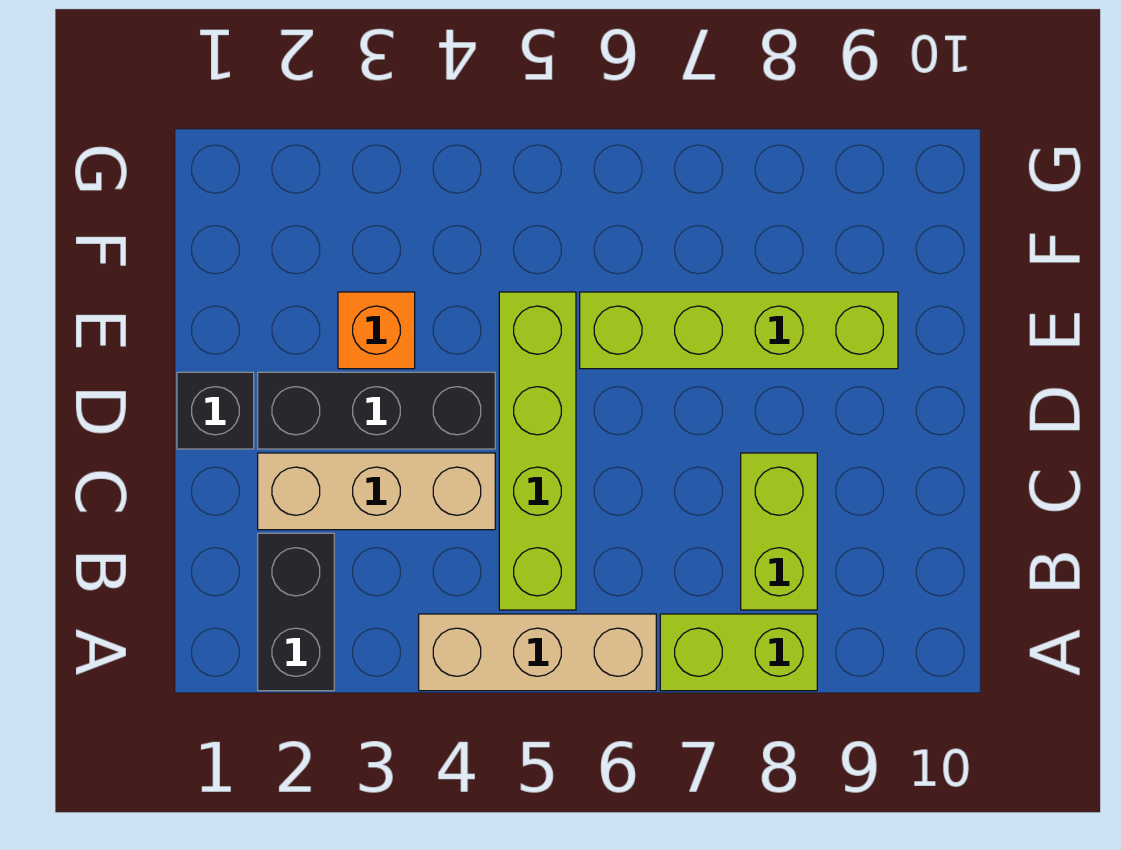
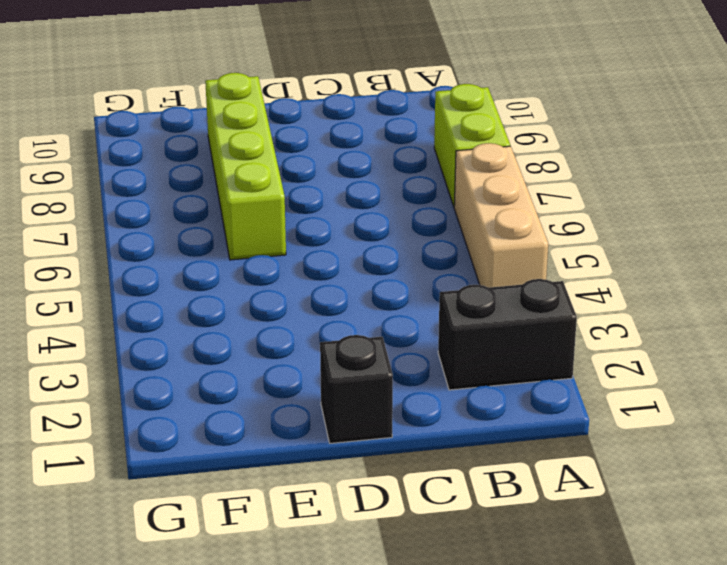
none -> lime brick B5:E5 level 1
none -> lime brick B8:C8 level 1

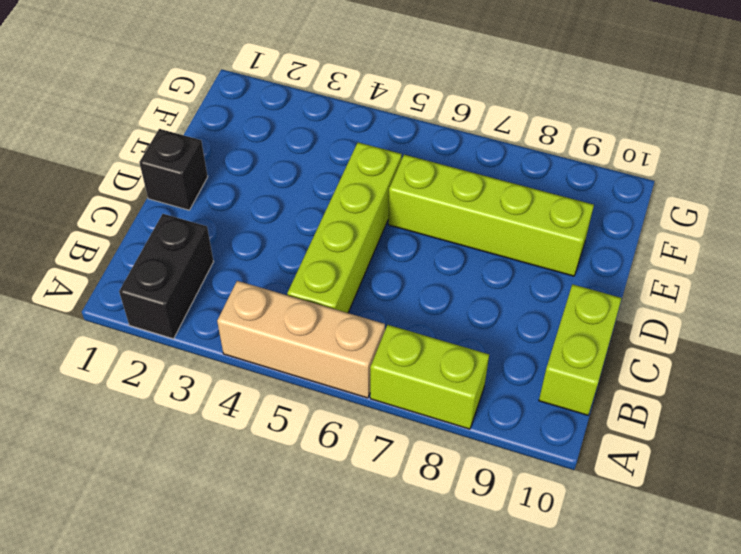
lime brick B10:C10 level 1 -> lime brick B8:C8 level 1
none -> tan brick C2:C4 level 1
none -> black brick D2:D4 level 1

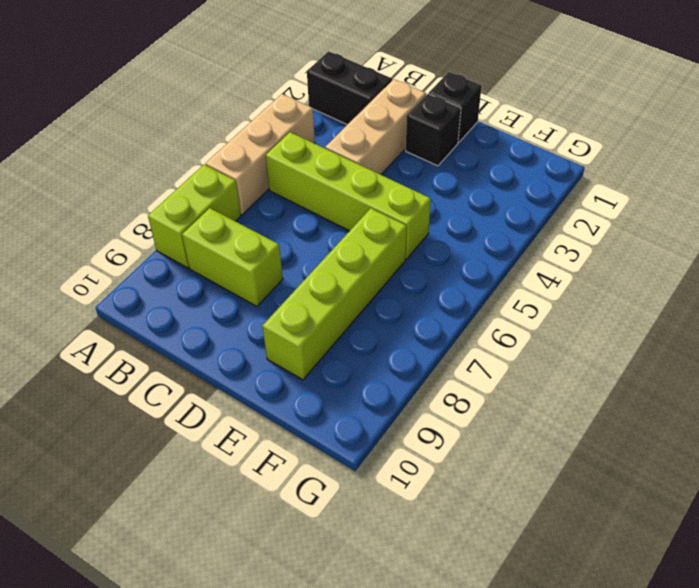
black brick D2 level 1 -> black brick D2:D4 level 1
none -> orange brick E3 level 1

